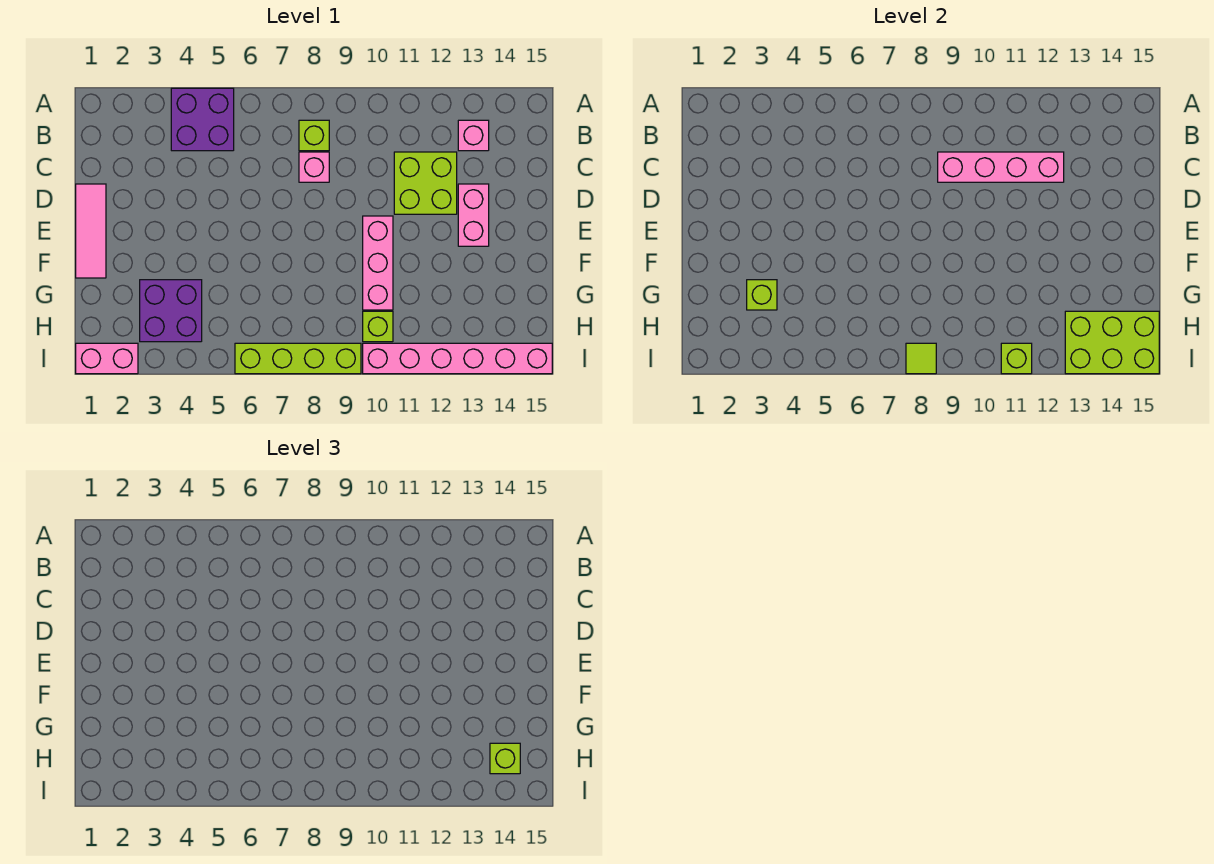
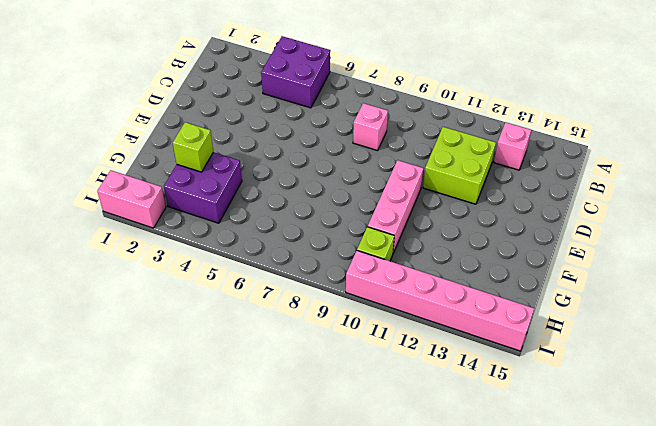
none -> lime brick B8 level 1
none -> pink tile D1:F1 level 1
none -> pink brick D13:E13 level 1

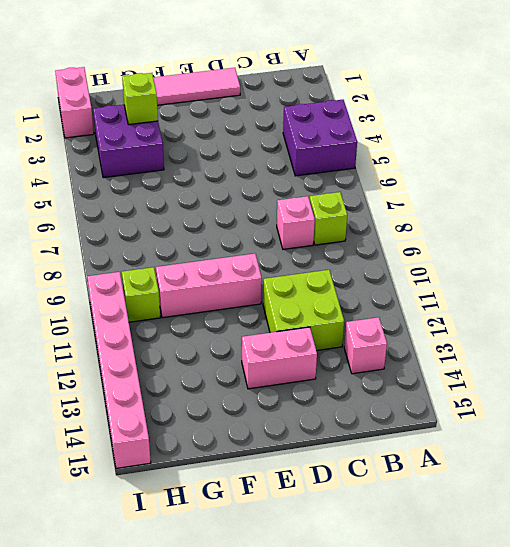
none -> lime brick I6:I9 level 1
none -> pink brick C9:C12 level 2
none -> lime brick H13:I15 level 2

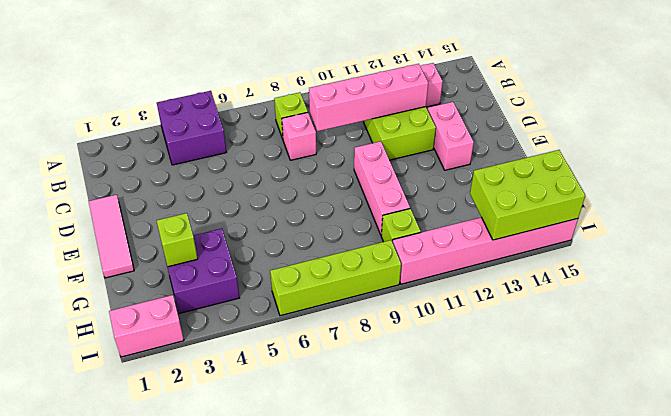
none -> lime tile I8 level 2
none -> lime brick I11 level 2
none -> lime brick H14 level 3

